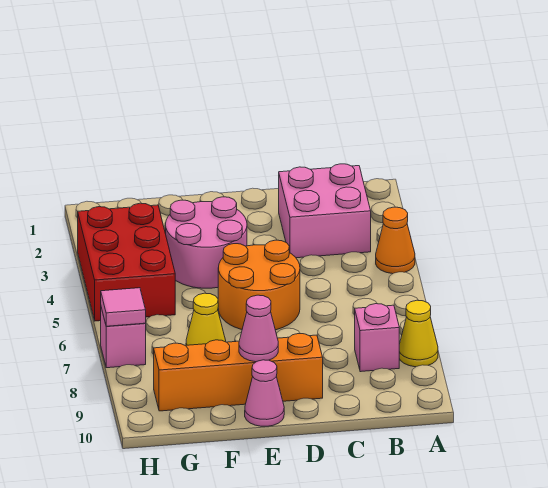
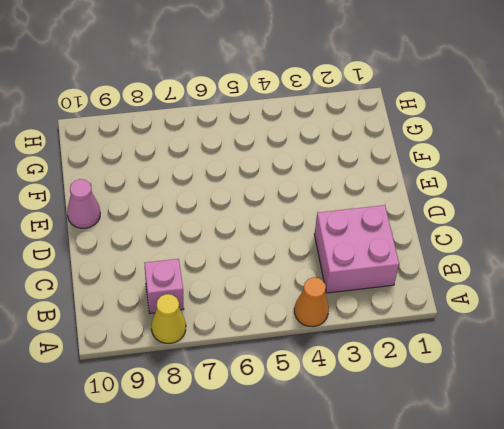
none -> orange round brick D5:E6 level 1
none -> orange brick D9:G9 level 1
none -> pink round brick E3:F4 level 1

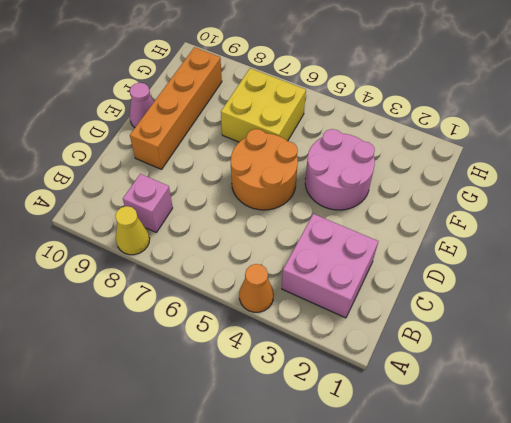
yellow brick F6:G7 level 1 -> yellow cone F7 level 1
none -> red brick G3:H5 level 1
none -> pink brick H7 level 1
none -> pink cone E9 level 2

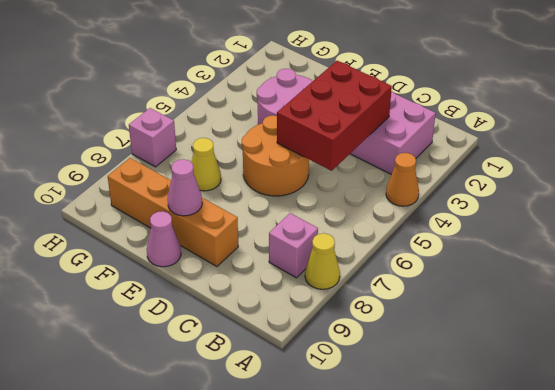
red brick C3:D5 level 2 -> red brick G3:H5 level 1
none -> pink tile H7 level 2

